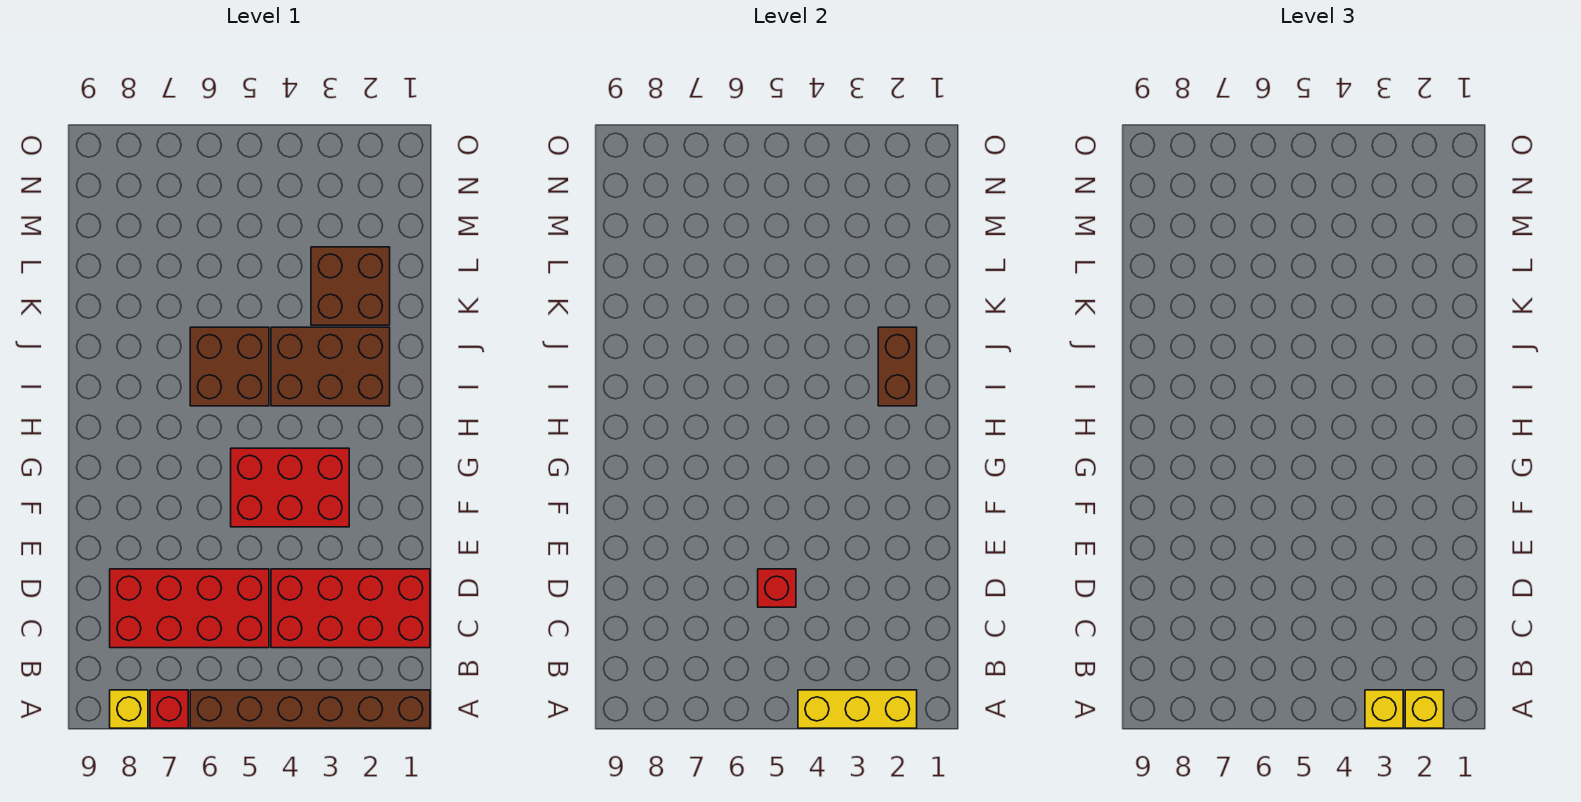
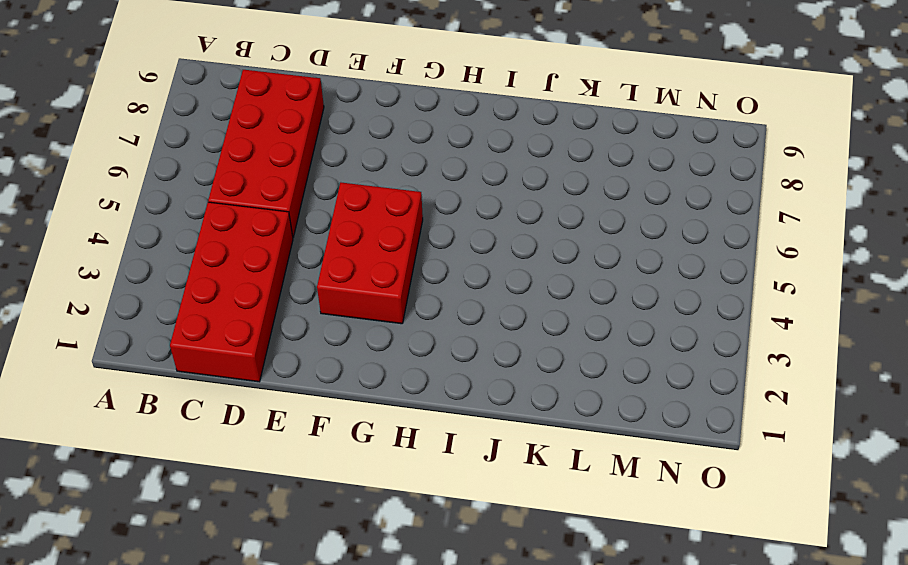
none -> brown brick A1:A6 level 1
none -> red brick A7 level 1
none -> yellow brick A8 level 1

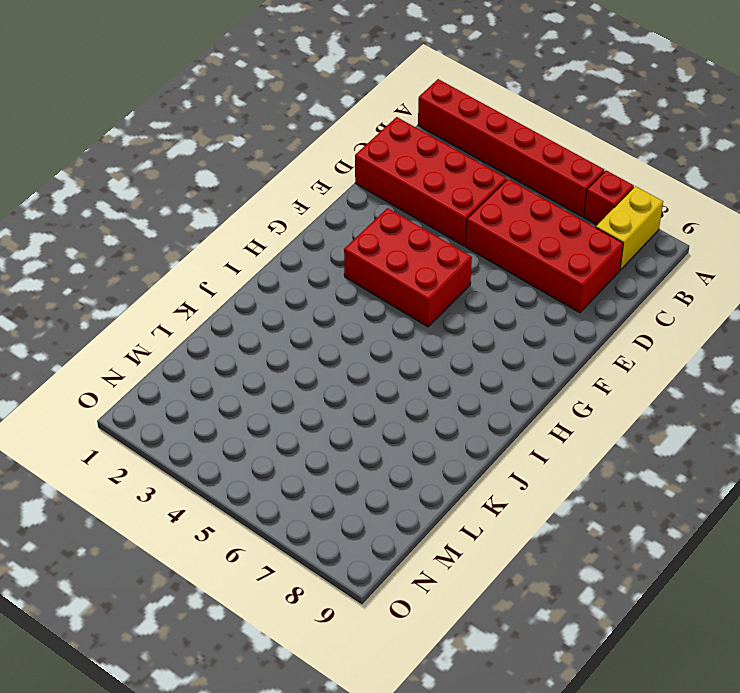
red brick A1:A6 level 1 -> brown brick A1:A6 level 1
yellow brick A8:B8 level 1 -> yellow brick A8 level 1
none -> brown brick I2:J4 level 1
none -> brown brick I5:J6 level 1
none -> brown brick K2:L3 level 1

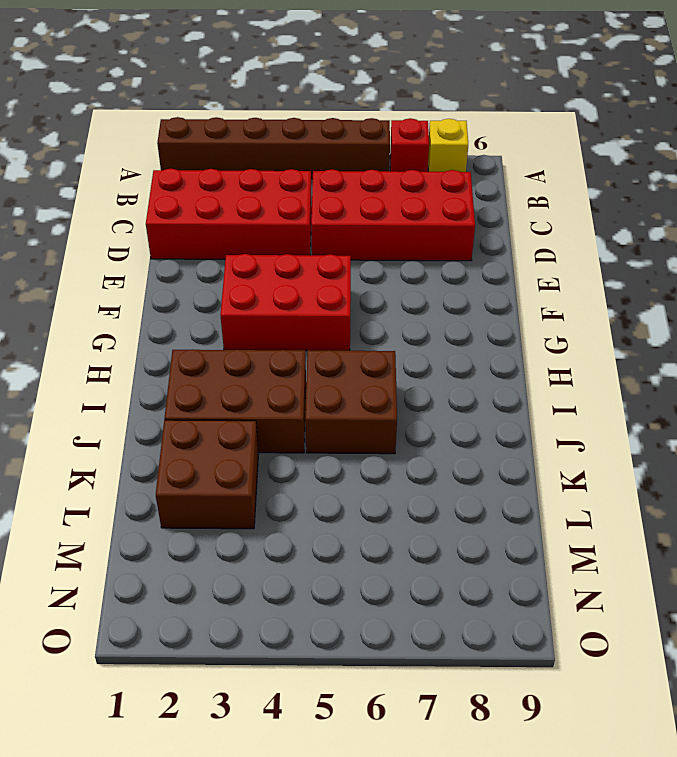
none -> yellow brick A2:A4 level 2
none -> red brick D5 level 2
none -> brown brick I2:J2 level 2

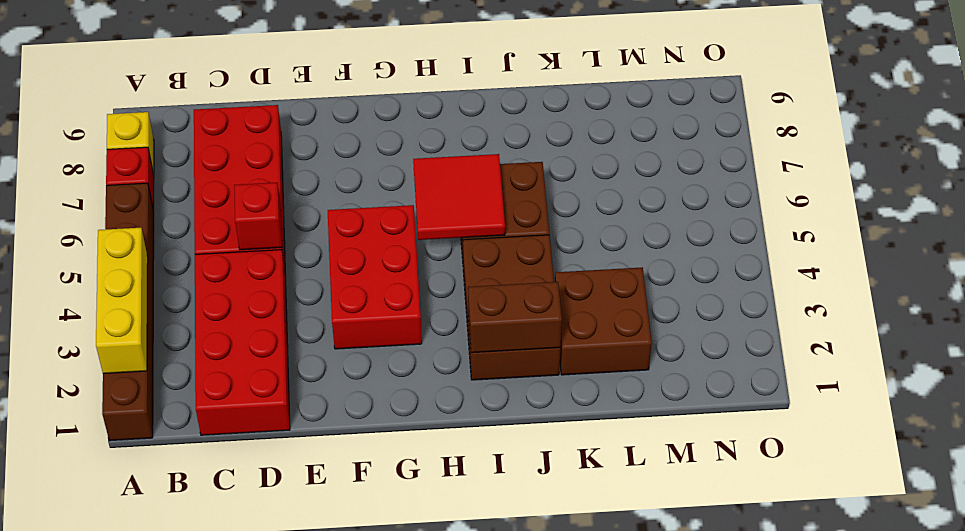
red tile H5:I6 level 2 -> none
none -> yellow brick A2 level 3
none -> yellow brick A3 level 3

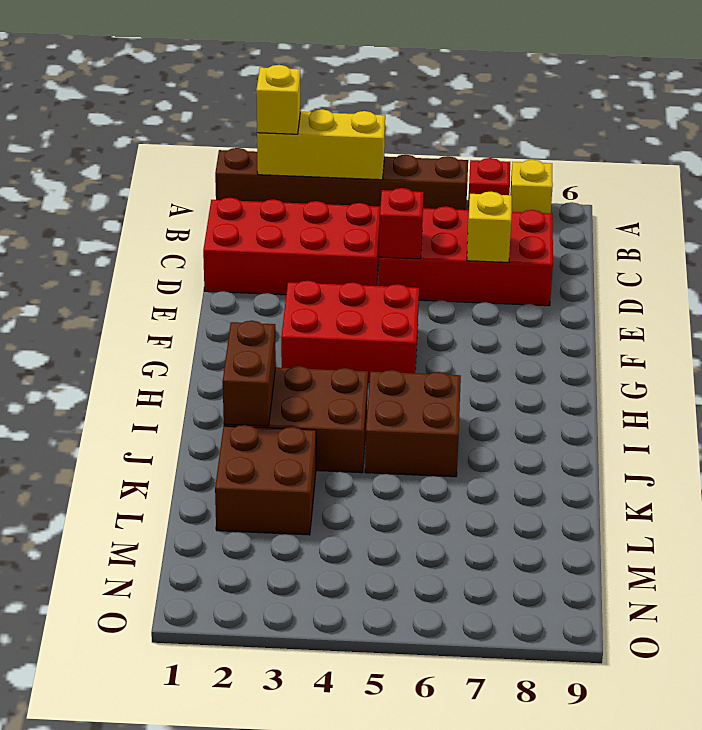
yellow brick D7 level 2 -> yellow brick A3 level 3

